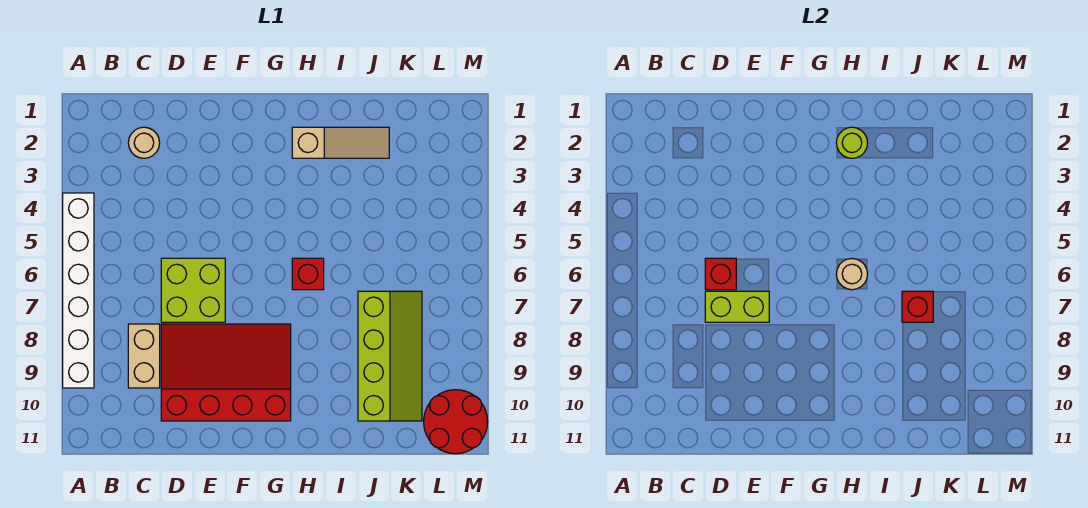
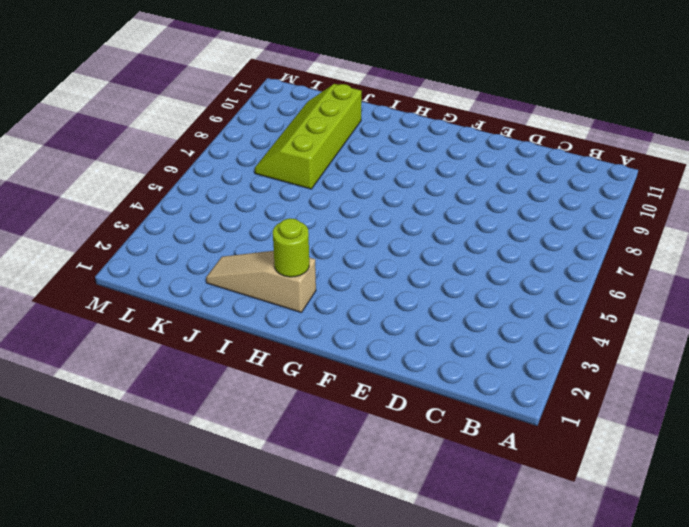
none -> white brick A4:A9 level 1
none -> tan round brick C2 level 1
none -> tan brick C8:C9 level 1

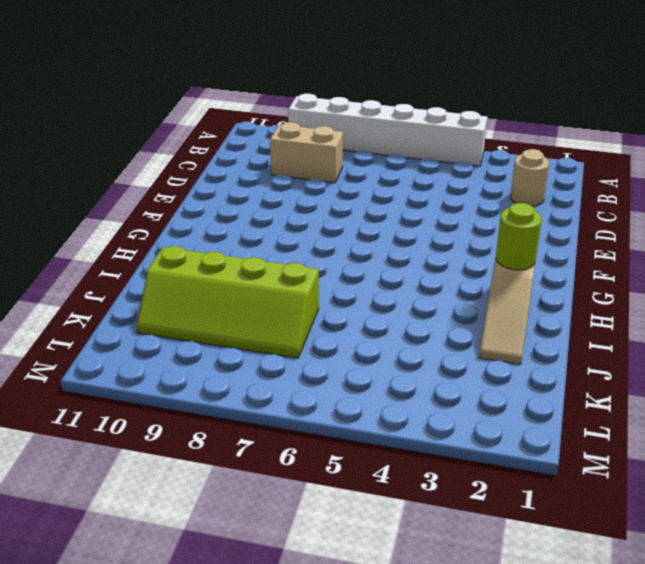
none -> lime brick D6:E7 level 1
none -> red slope D8:G10 level 1 top 10
none -> red brick H6 level 1

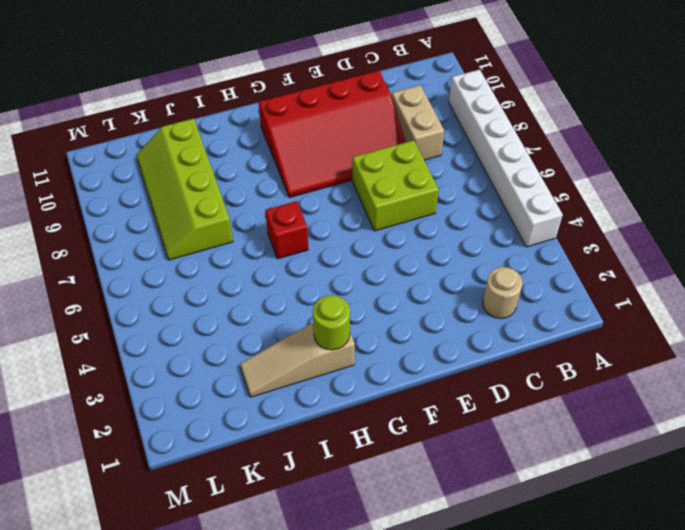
none -> red round brick L10:M11 level 1
none -> red brick D6 level 2
none -> lime brick D7:E7 level 2

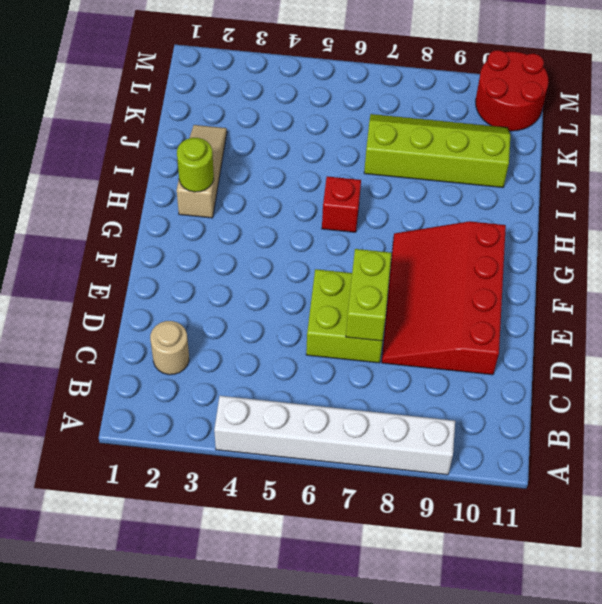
none -> tan brick C8:C9 level 1
none -> red brick D6 level 2
none -> tan round brick H6 level 2

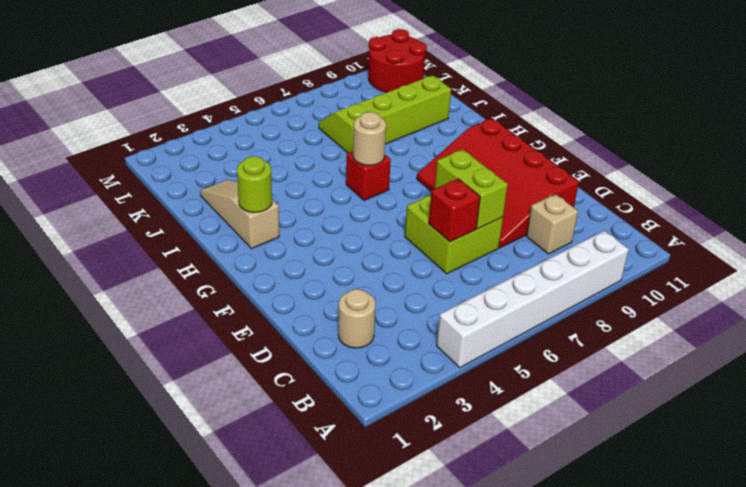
tan brick C9 level 1 -> tan brick C8:C9 level 1
none -> red brick J7 level 2

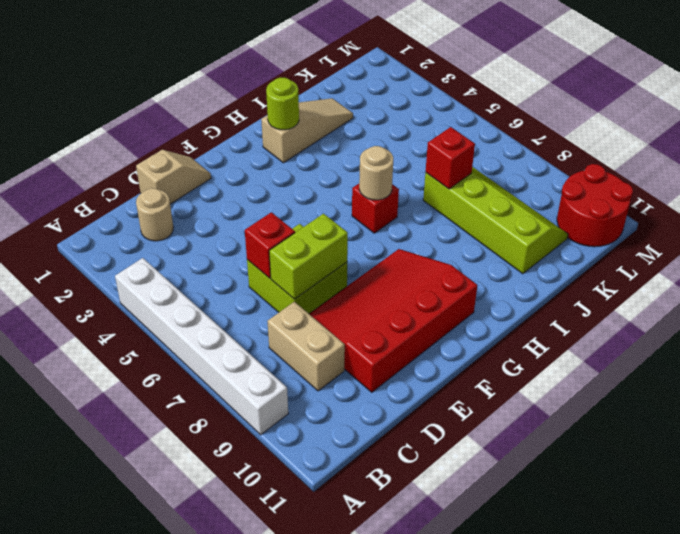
tan slope D1:E1 level 1 top D -> none

